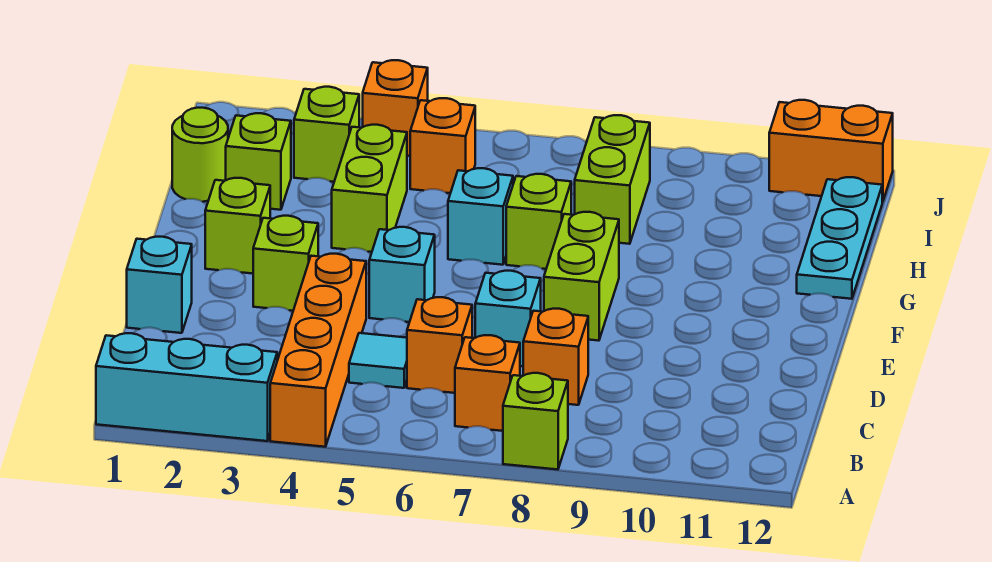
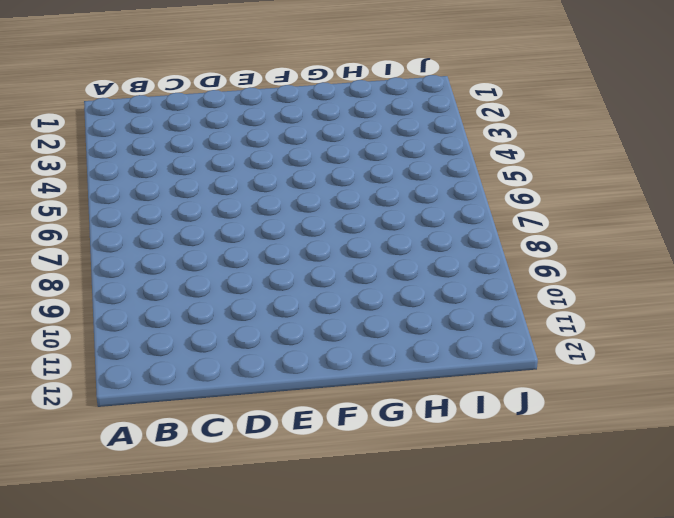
none -> cyan brick A1:A3 level 1
none -> orange brick A4:D4 level 1
none -> lime brick A8 level 1

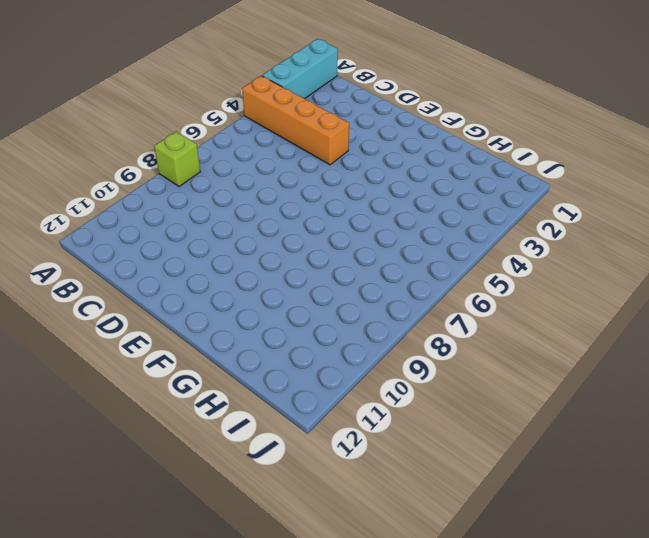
none -> orange brick B7 level 1
none -> cyan tile C5 level 1
none -> orange brick C6 level 1

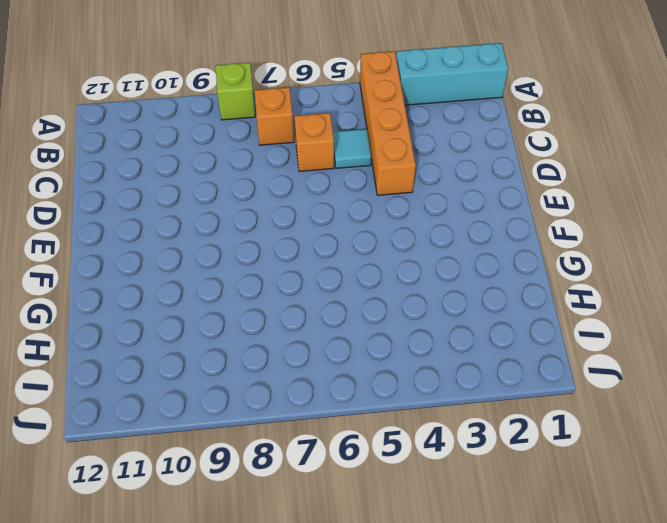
none -> orange brick C8 level 1
none -> cyan brick D1 level 1
none -> cyan brick D7 level 1

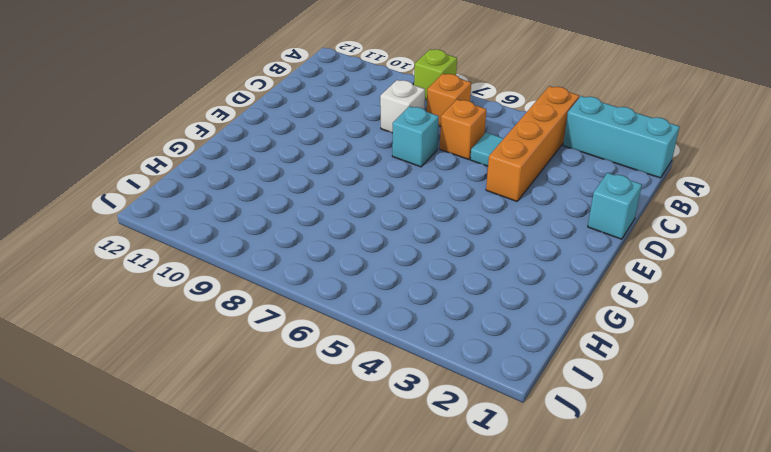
white brick C8 level 1 -> orange brick C8 level 1
none -> lime brick E3 level 1
none -> cyan brick E5 level 1
none -> lime brick E8:F8 level 1

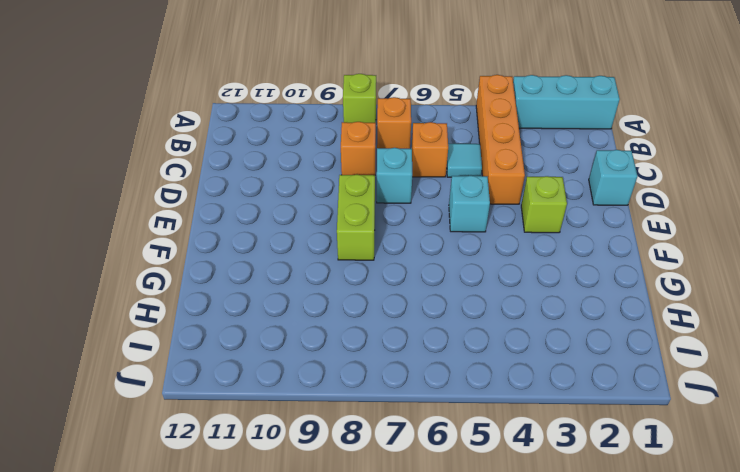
none -> lime brick F2 level 1
none -> lime brick G4:H4 level 1
none -> cyan brick G6 level 1

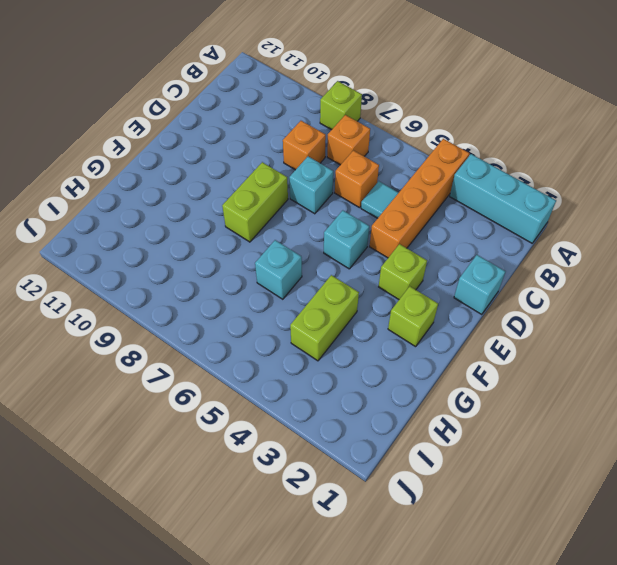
none -> lime brick G7 level 1
none -> cyan plate G12:I12 level 1
none -> lime round brick H1 level 1

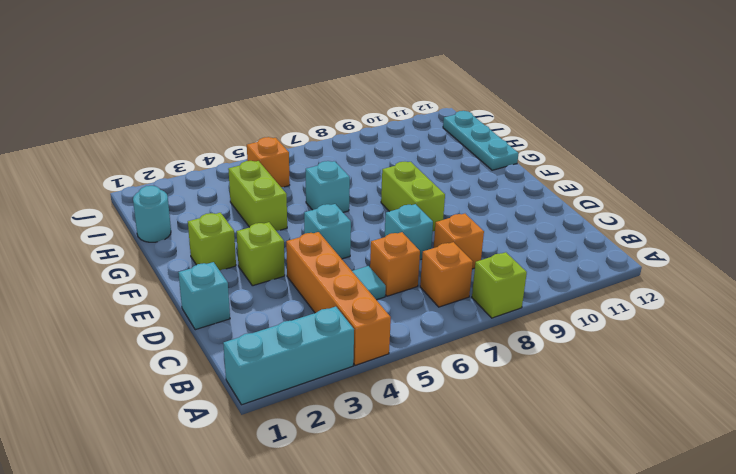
cyan round brick H1 level 1 -> lime round brick H1 level 1
none -> lime brick G7 level 1
none -> lime brick H2 level 1
none -> lime brick H8:I8 level 1

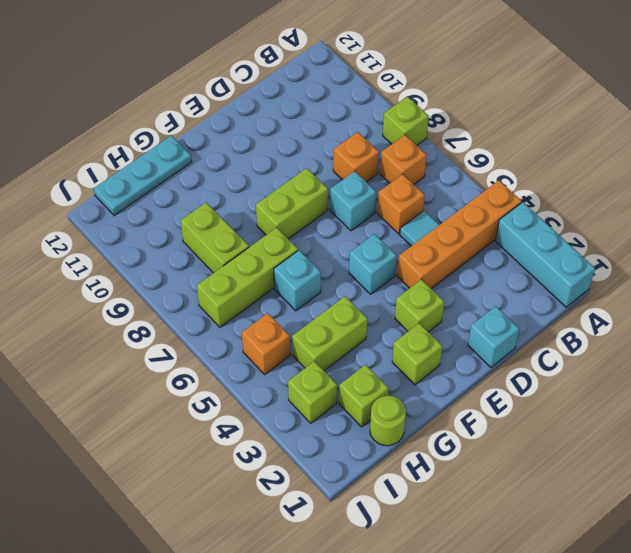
lime brick G7:I7 level 1 -> lime brick G7 level 1
lime brick H8:H9 level 1 -> lime brick H8:I8 level 1
none -> orange brick J4 level 1
none -> orange brick J11:J12 level 1

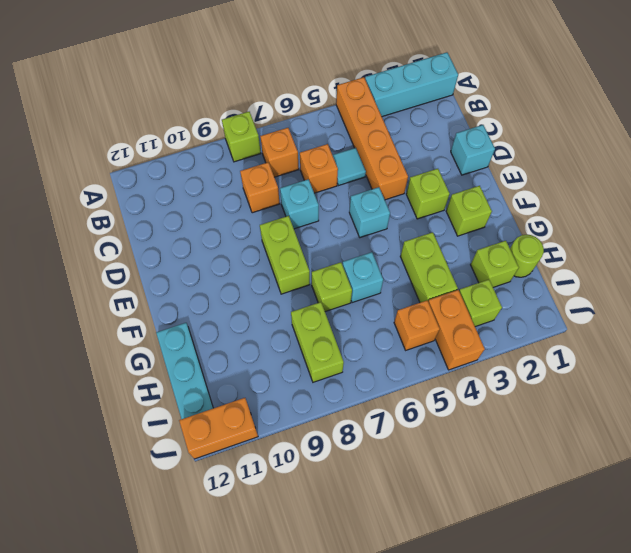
orange brick I4:J4 level 1 -> orange brick J4 level 1

